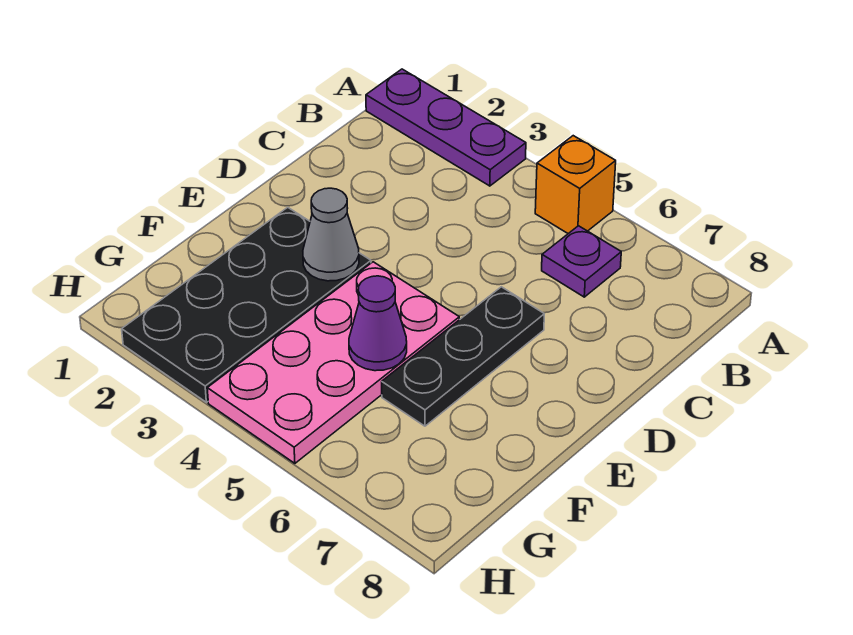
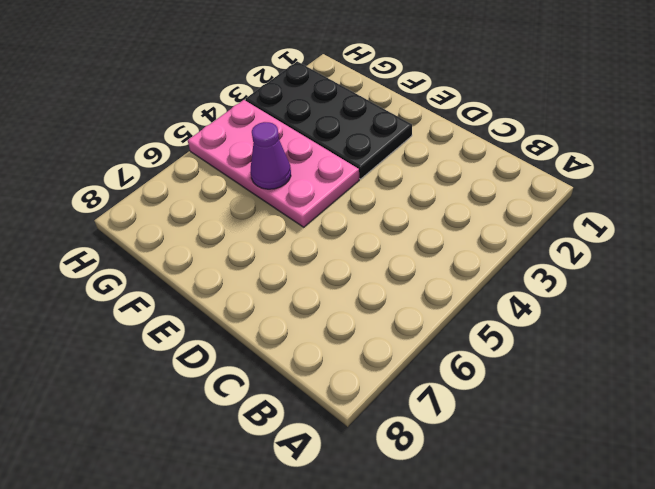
none -> purple plate A1:A3 level 1
none -> orange brick A5 level 1

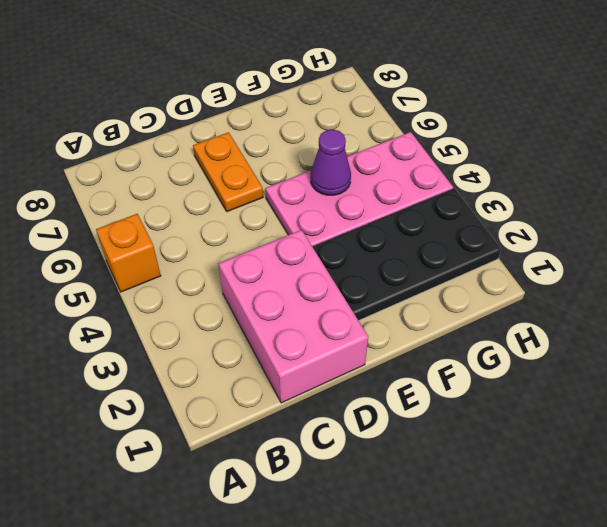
pink brick C1:D3 level 1 -> none
orange plate D6:D7 level 1 -> black plate D6:F6 level 1
none -> purple plate A1:A3 level 1
none -> purple plate B6 level 1

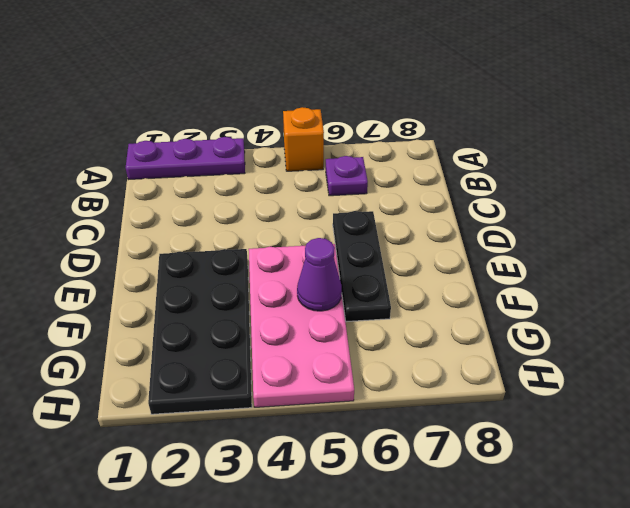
none -> grey cone E3 level 2

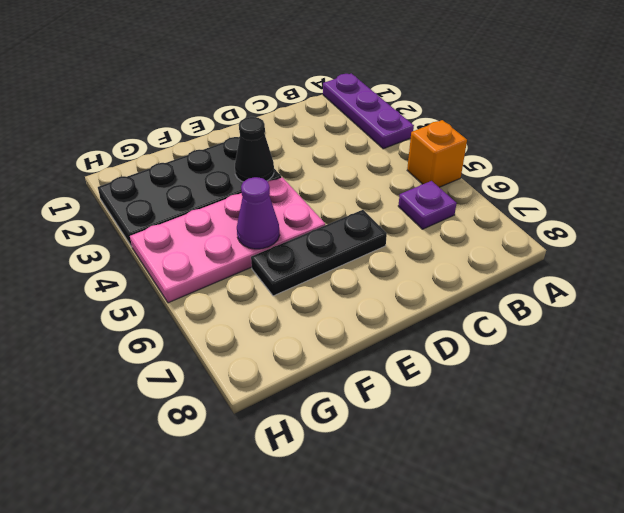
black cone E3 level 2 -> grey cone E3 level 2

